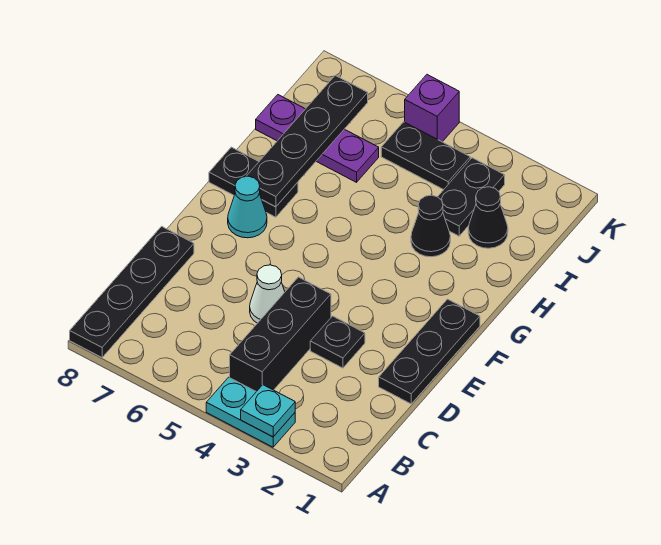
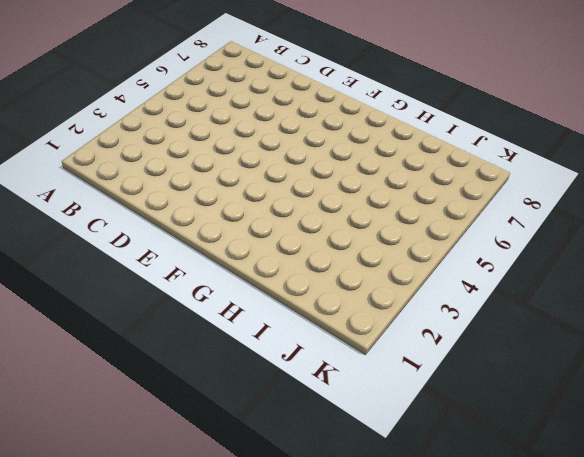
none -> cyan plate A3:A4 level 1
none -> black plate A8:D8 level 1
none -> black brick B4:D4 level 1

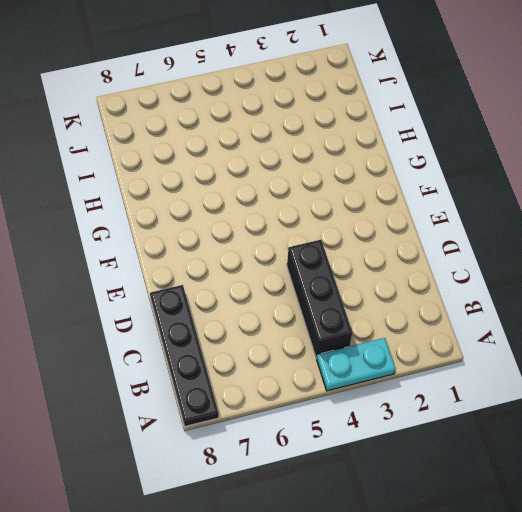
none -> black plate D1:F1 level 1
none -> black plate D3 level 1
none -> white cone D5 level 1

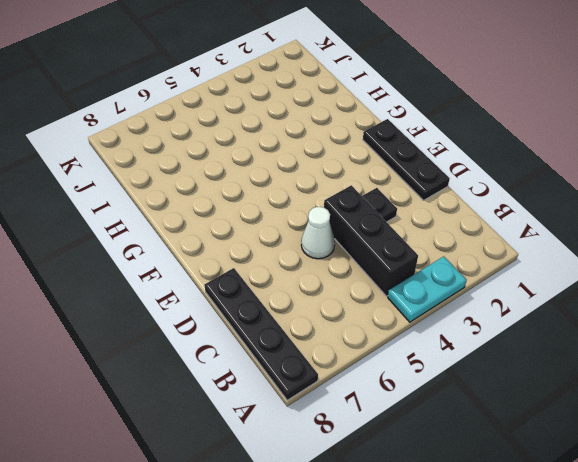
none -> cyan cone F7 level 1
none -> black plate G7:G8 level 1
none -> black cone H3 level 1

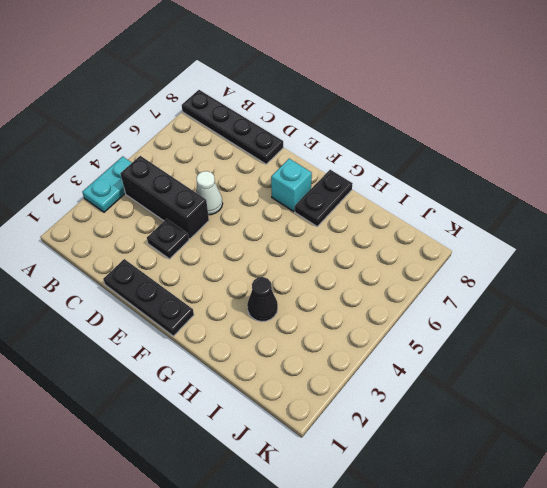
cyan brick F7 level 1 -> cyan cone F7 level 1
none -> black cone I2 level 1
none -> black plate I3:J3 level 1
none -> purple plate I6:I8 level 1

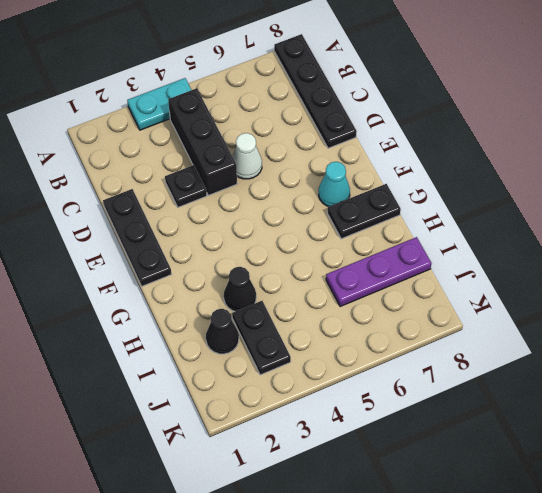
none -> black plate J4:J5 level 1
none -> purple brick K5 level 1
none -> cyan plate A3 level 2

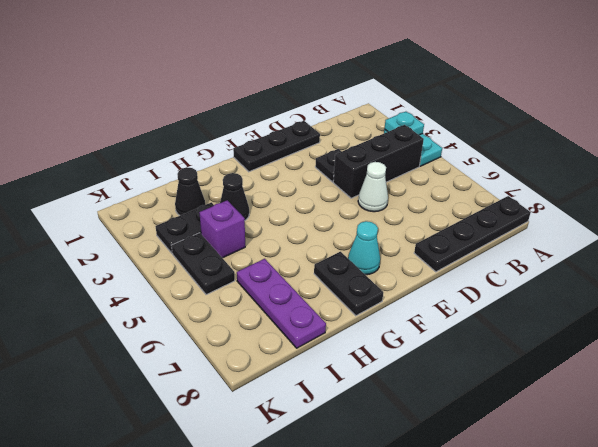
purple brick I4 level 1 -> purple brick K5 level 1
none -> black plate G7:J7 level 2

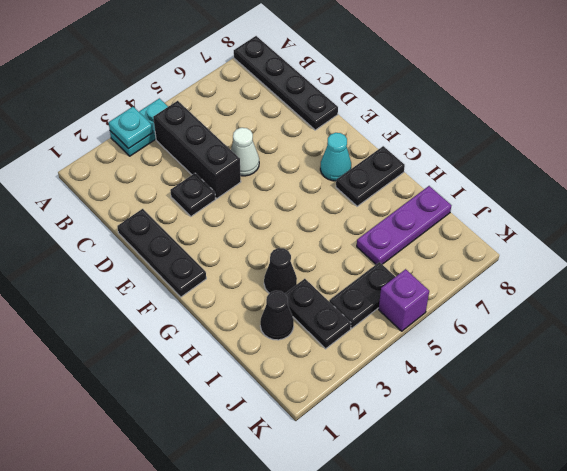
none -> black plate G7:J7 level 2

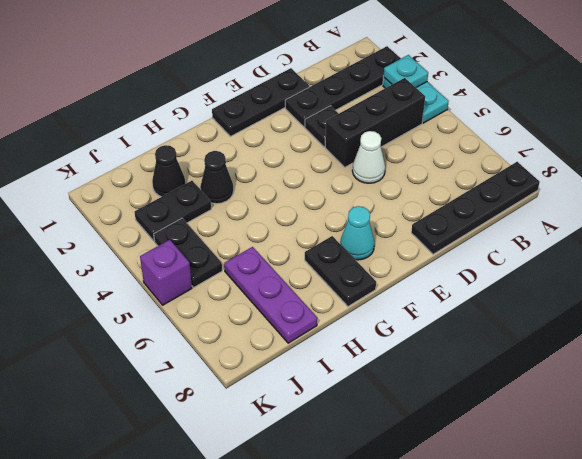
black plate A2:D2 level 1 -> black plate G7:J7 level 2

